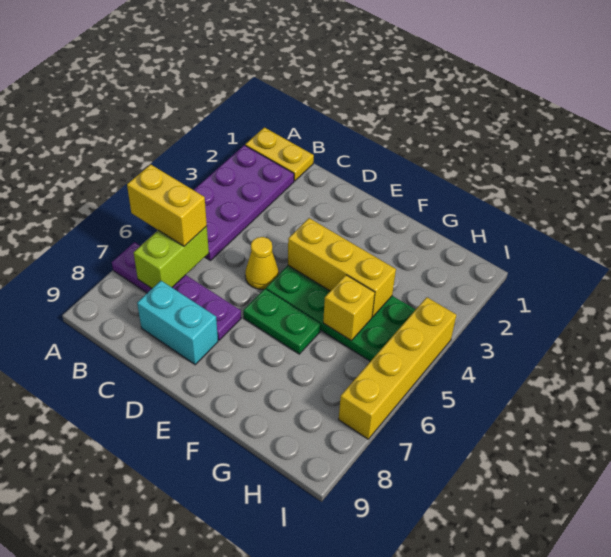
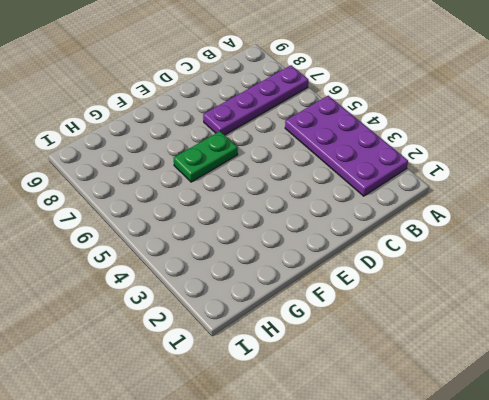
none -> yellow plate A1:B1 level 1
none -> cyan brick C8:D8 level 1
none -> yellow cone D5 level 1

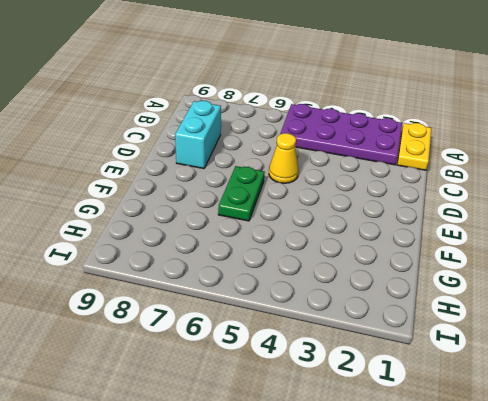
none -> purple plate A7:D7 level 1
none -> green plate E4:H5 level 1
none -> yellow brick I4:I7 level 1

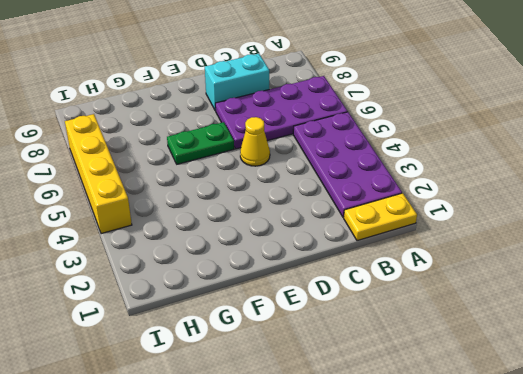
purple plate A6:D7 level 1 -> purple plate A7:D7 level 1
none -> green plate E4:H5 level 1
none -> lime brick B6:B7 level 2
none -> yellow brick E4:G4 level 2

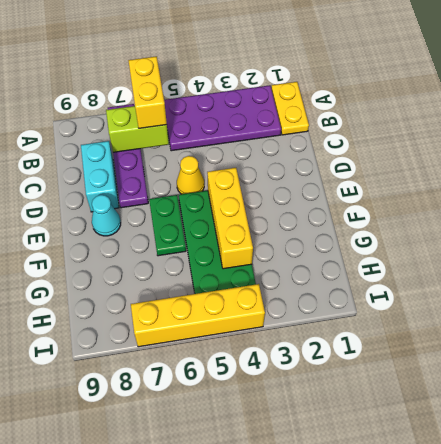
cyan cone E8 level 1 -> none
none -> yellow brick G5 level 2

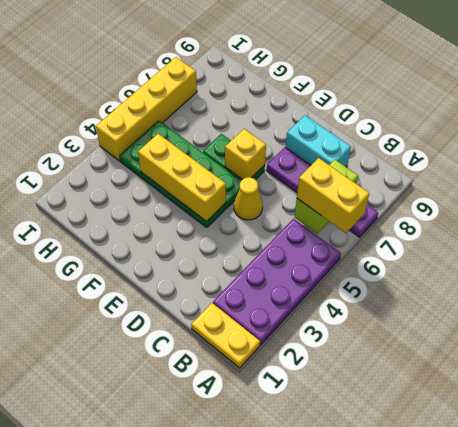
yellow brick E6 level 2 -> yellow brick G5 level 2

